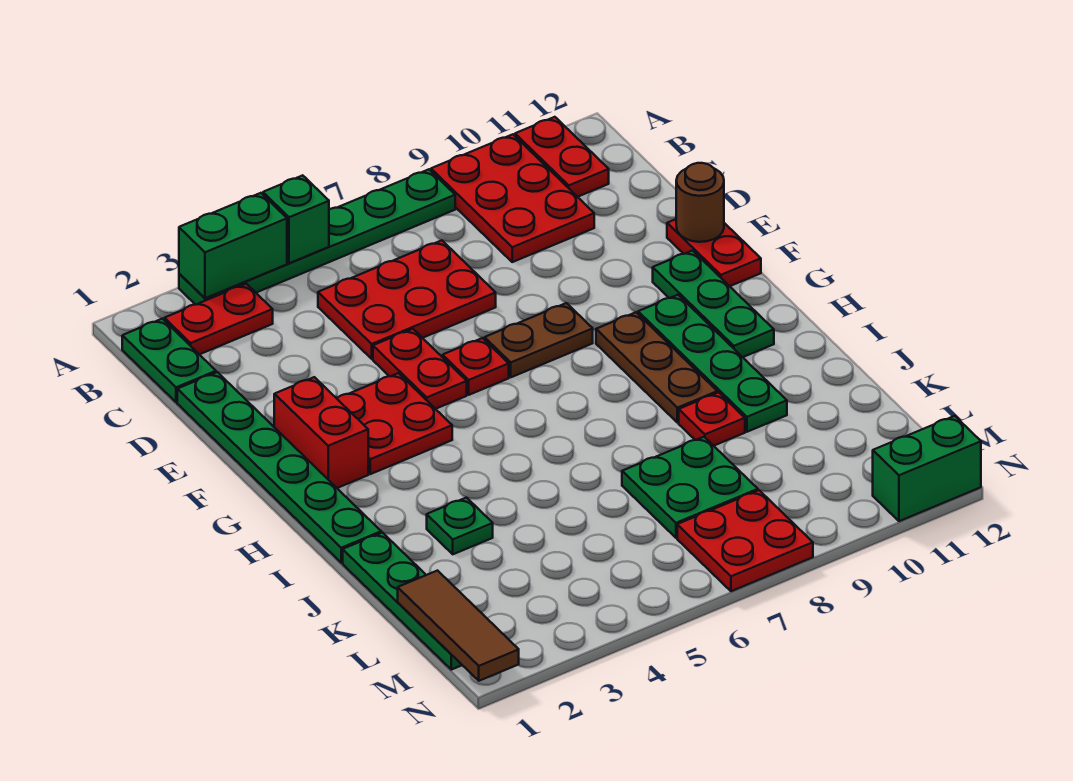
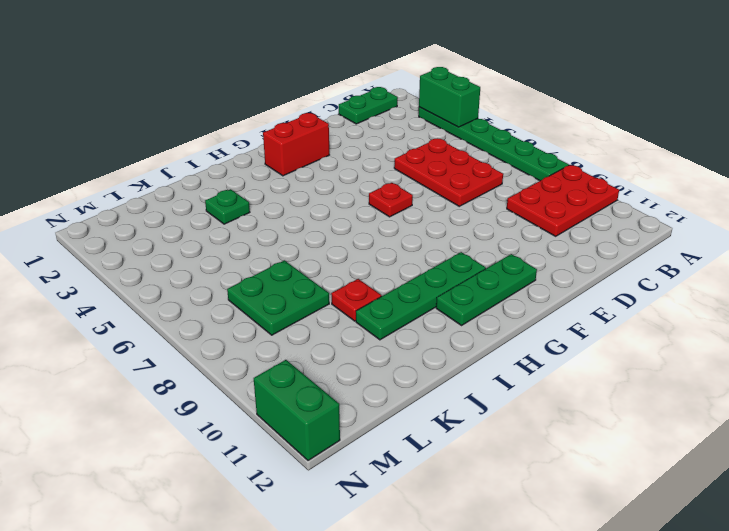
none -> red plate A11:B11 level 1
none -> red plate B2:B3 level 1
none -> green plate D1:I1 level 1

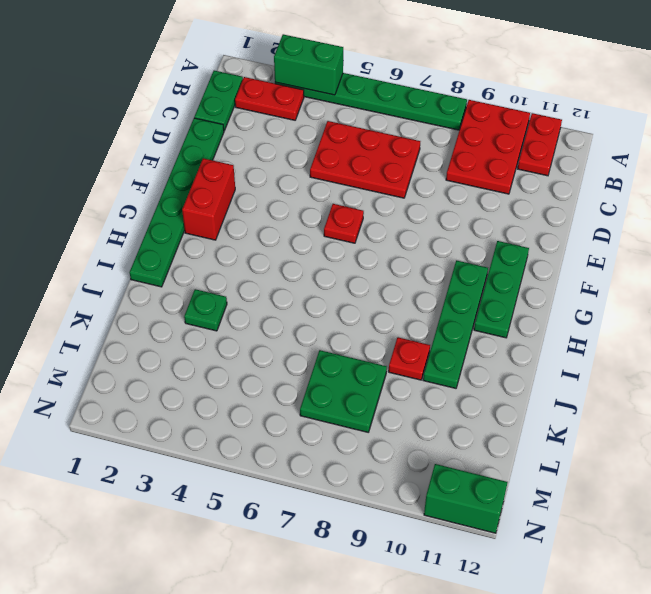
none -> red plate E5:F5 level 1
none -> red plate E12:F12 level 1
none -> red plate F3:G4 level 1

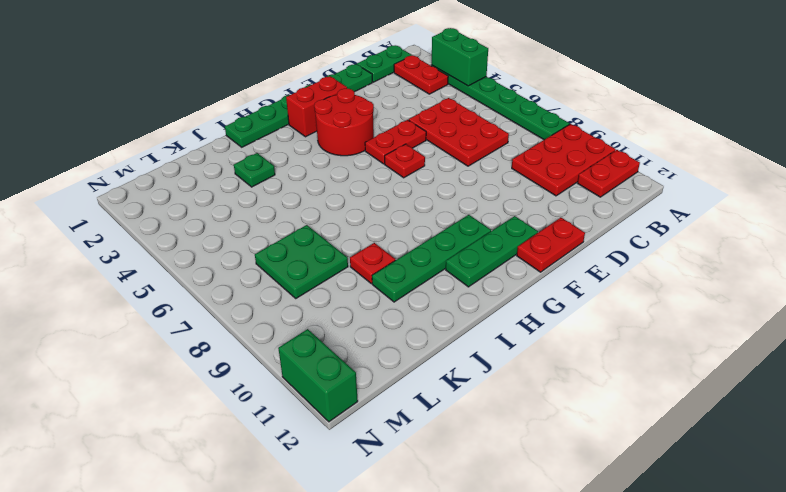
red round brick F3:G4 level 1 -> red plate F3:G4 level 1
none -> brown plate F7:F8 level 1
none -> brown plate G9:I9 level 1
none -> green plate J1:M1 level 1

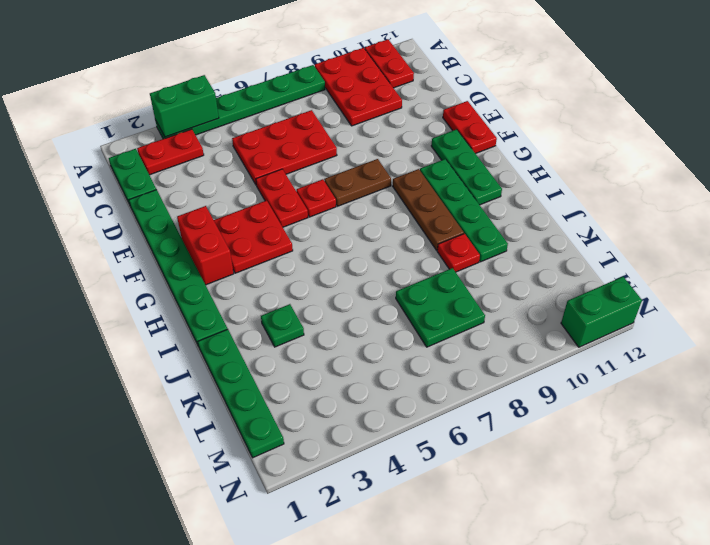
none -> red plate M7:N8 level 1
none -> green brick A5 level 2
none -> brown round brick E12 level 2

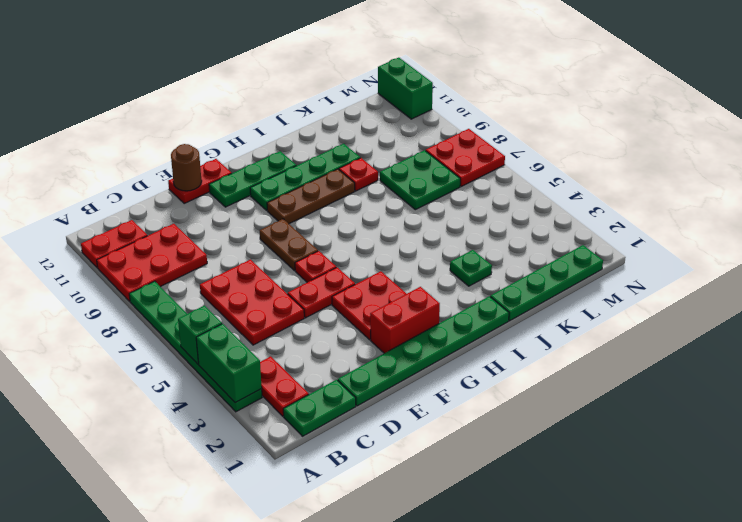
none -> brown tile L1:N1 level 2

